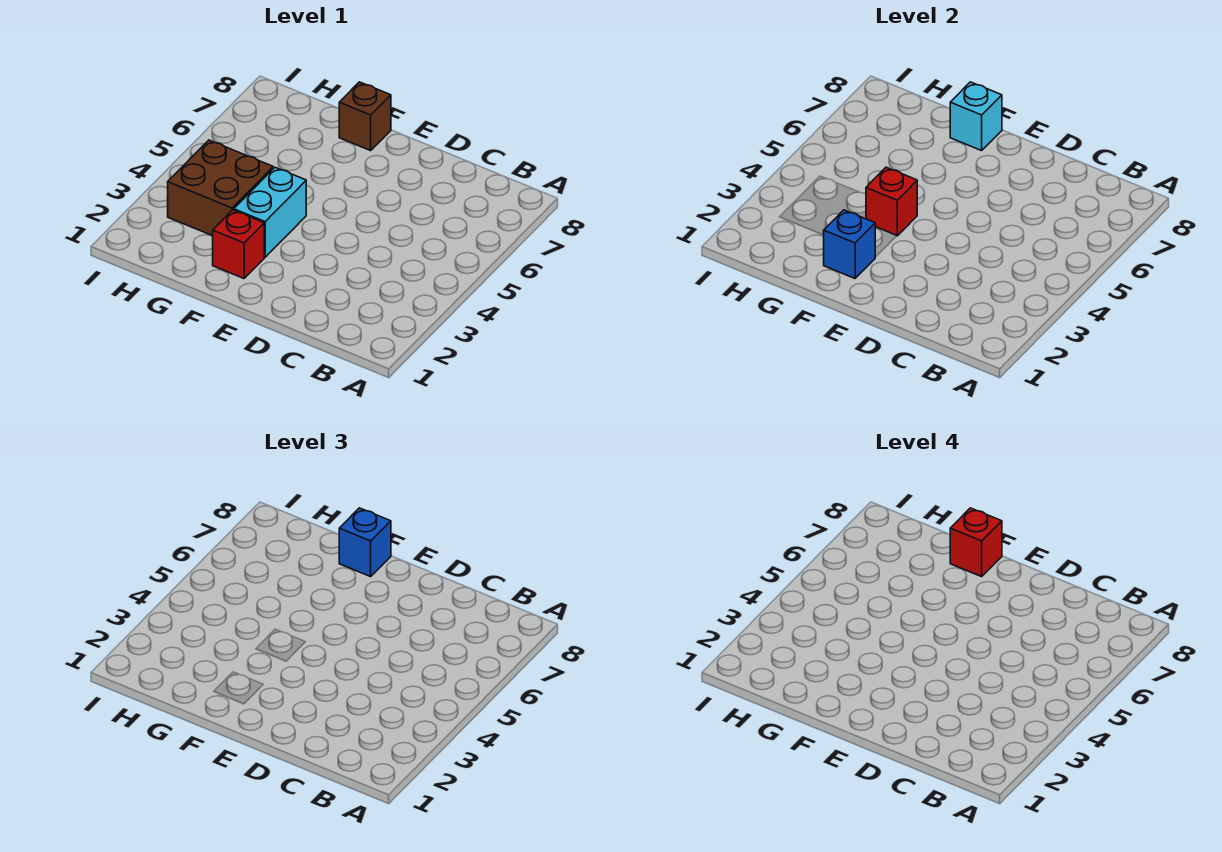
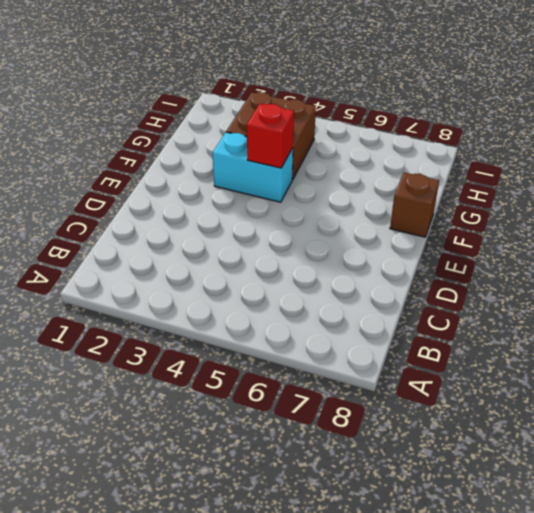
none -> red brick F2 level 1
none -> blue brick F2 level 2

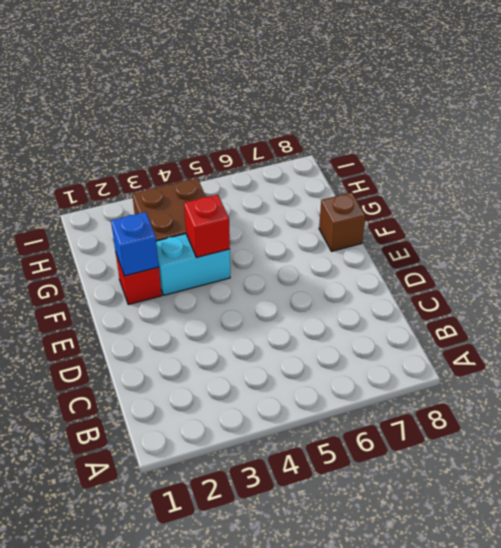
none -> cyan brick F8 level 2
none -> blue brick F8 level 3

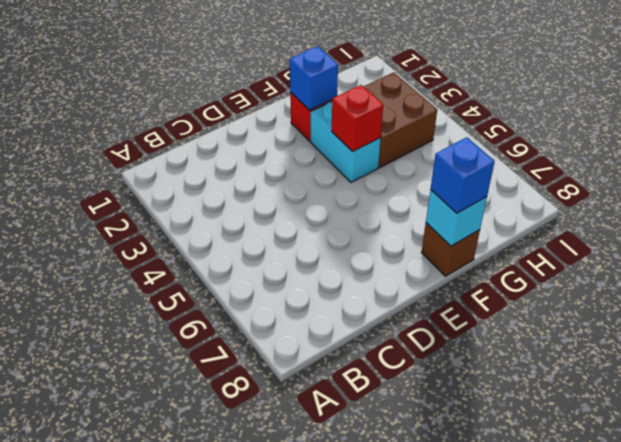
none -> red brick F8 level 4

